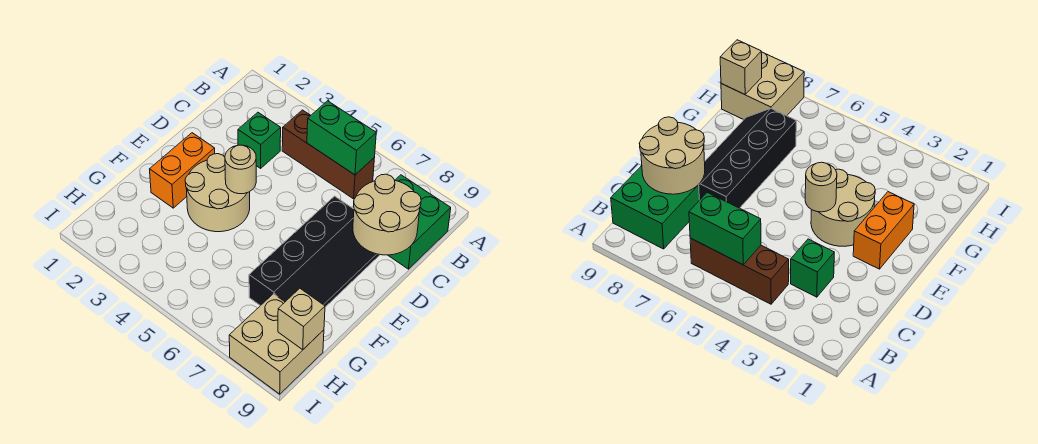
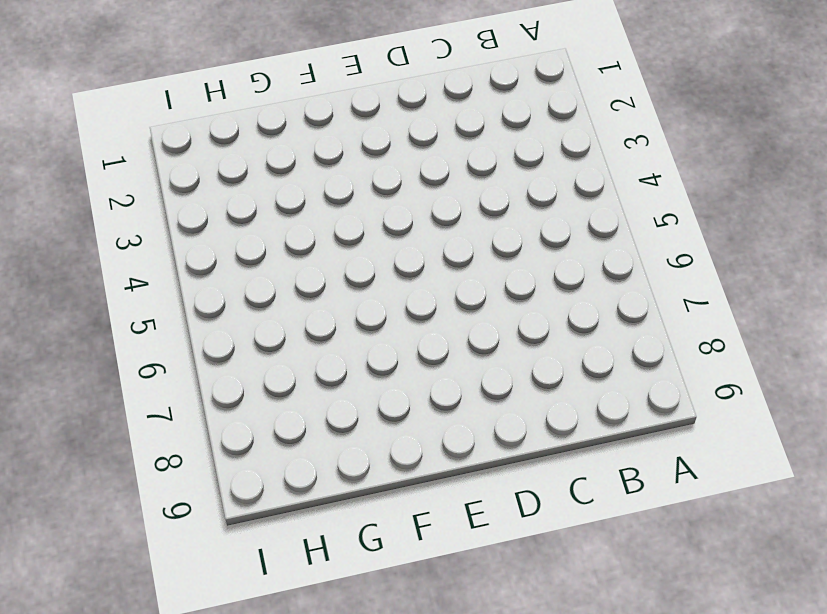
none -> brown brick B4:B6 level 1
none -> green brick B8:C9 level 1

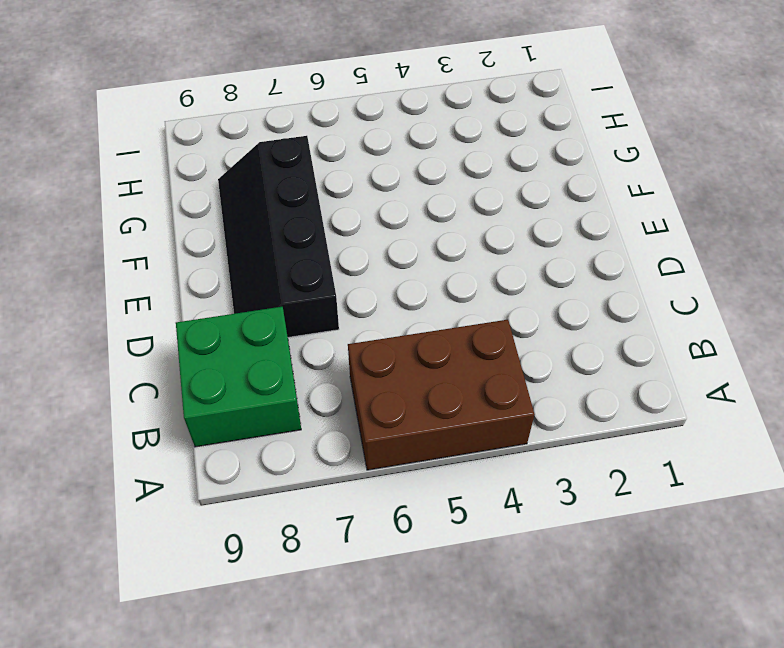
brown brick A4:B6 level 1 -> brown brick B4:B6 level 1
none -> green brick C3 level 1
none -> orange brick E2:F2 level 1

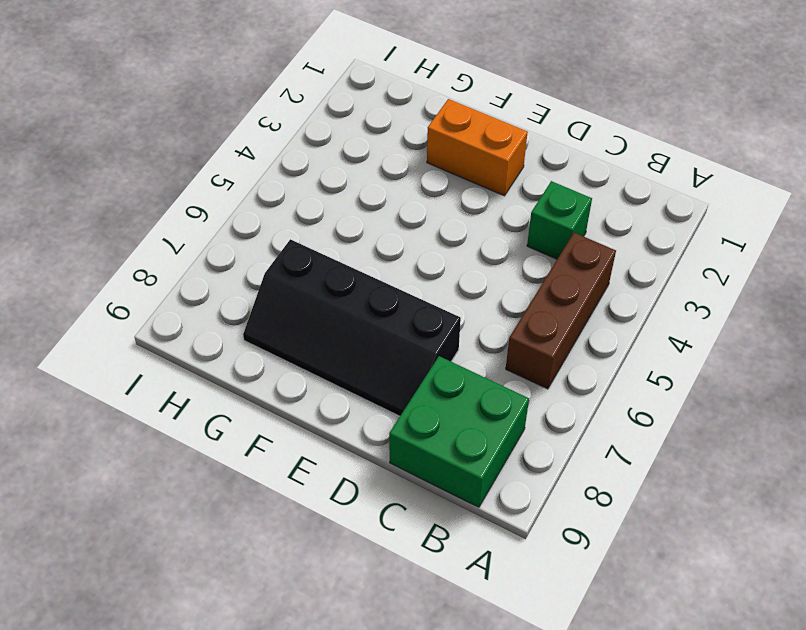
none -> tan round brick E3:F4 level 1
none -> tan brick H8:I9 level 1

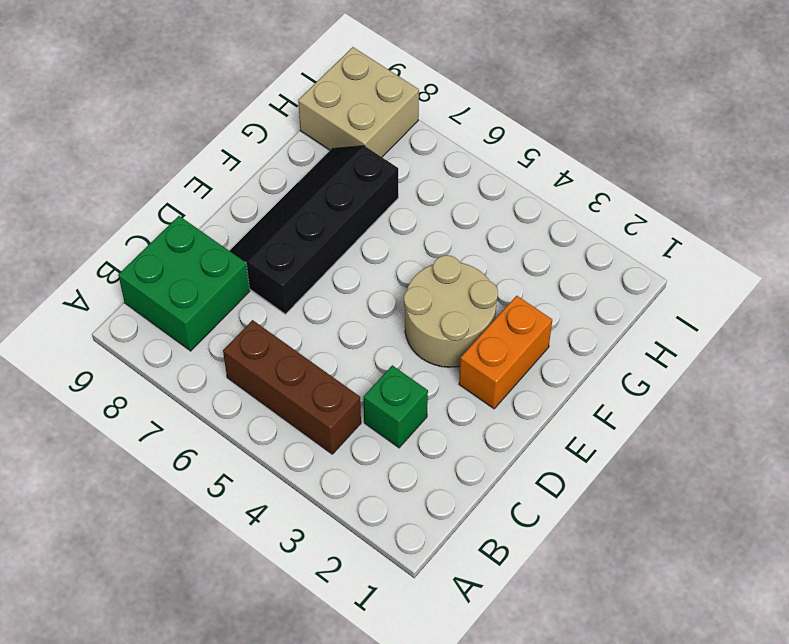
none -> green brick B5:B6 level 2
none -> tan round brick C8:D9 level 2

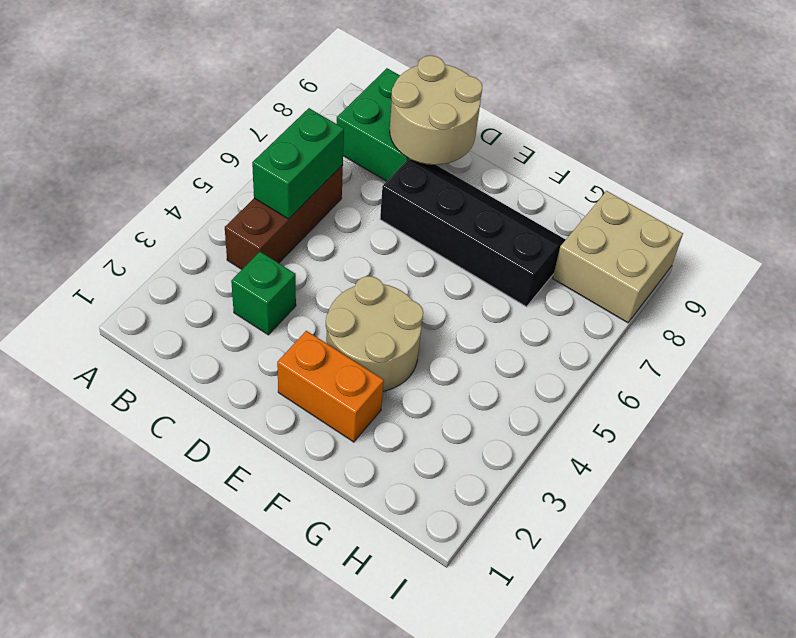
none -> tan round brick E4 level 2
none -> tan brick H9 level 2

